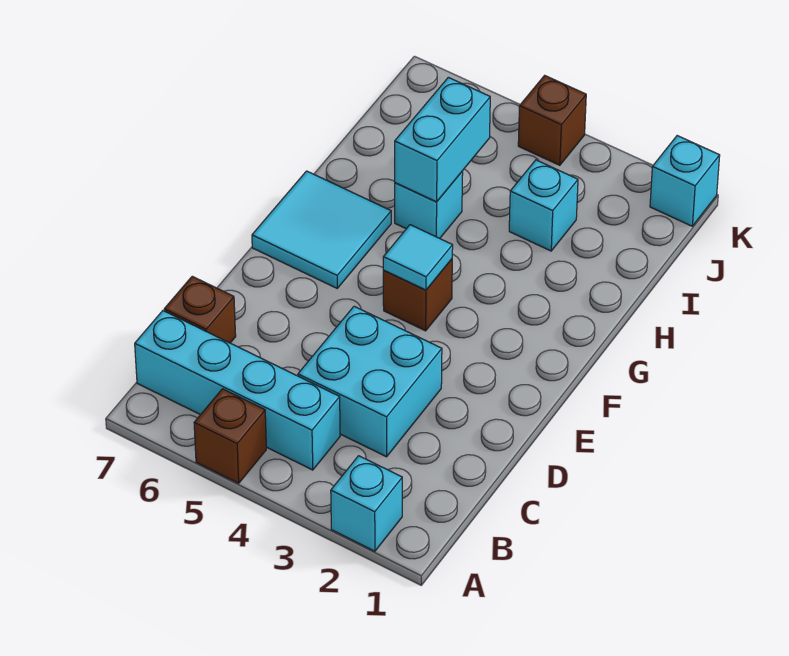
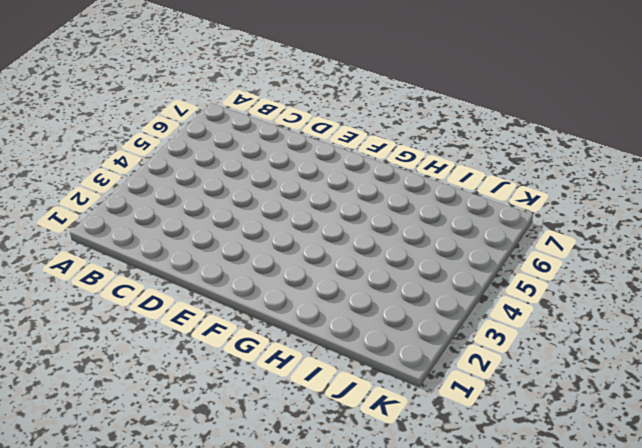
none -> cyan brick A2 level 1
none -> brown brick A5 level 1
none -> cyan brick B4:B7 level 1

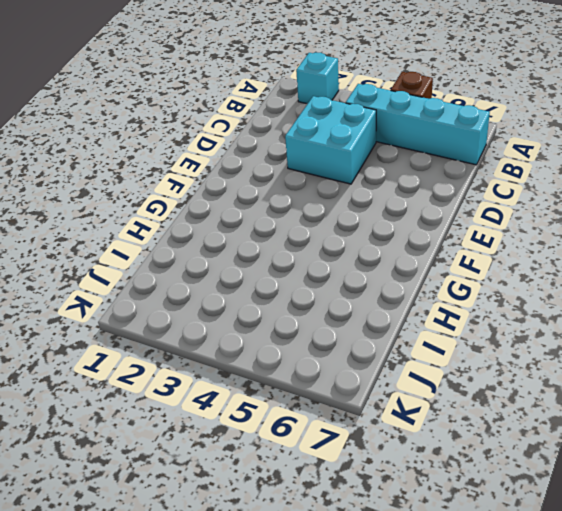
none -> brown brick C7 level 1
none -> brown brick F4 level 1
none -> cyan tile F6:G7 level 1

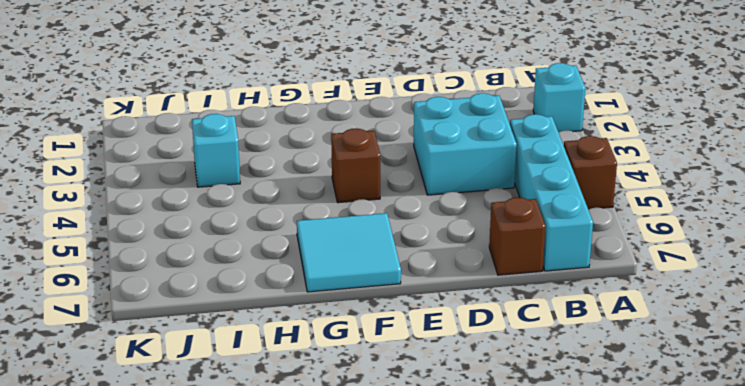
none -> cyan brick H5 level 1
none -> cyan brick K1 level 1
none -> brown brick K4 level 1

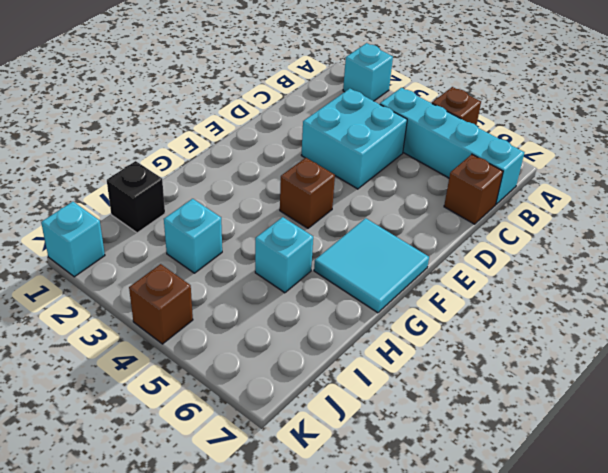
black brick I1 level 1 -> none
none -> cyan tile F4 level 2
none -> cyan brick H5:I5 level 2

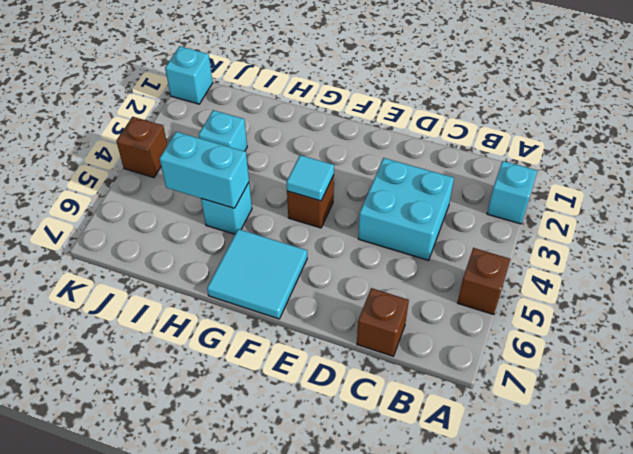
none -> cyan brick B4:B7 level 1

